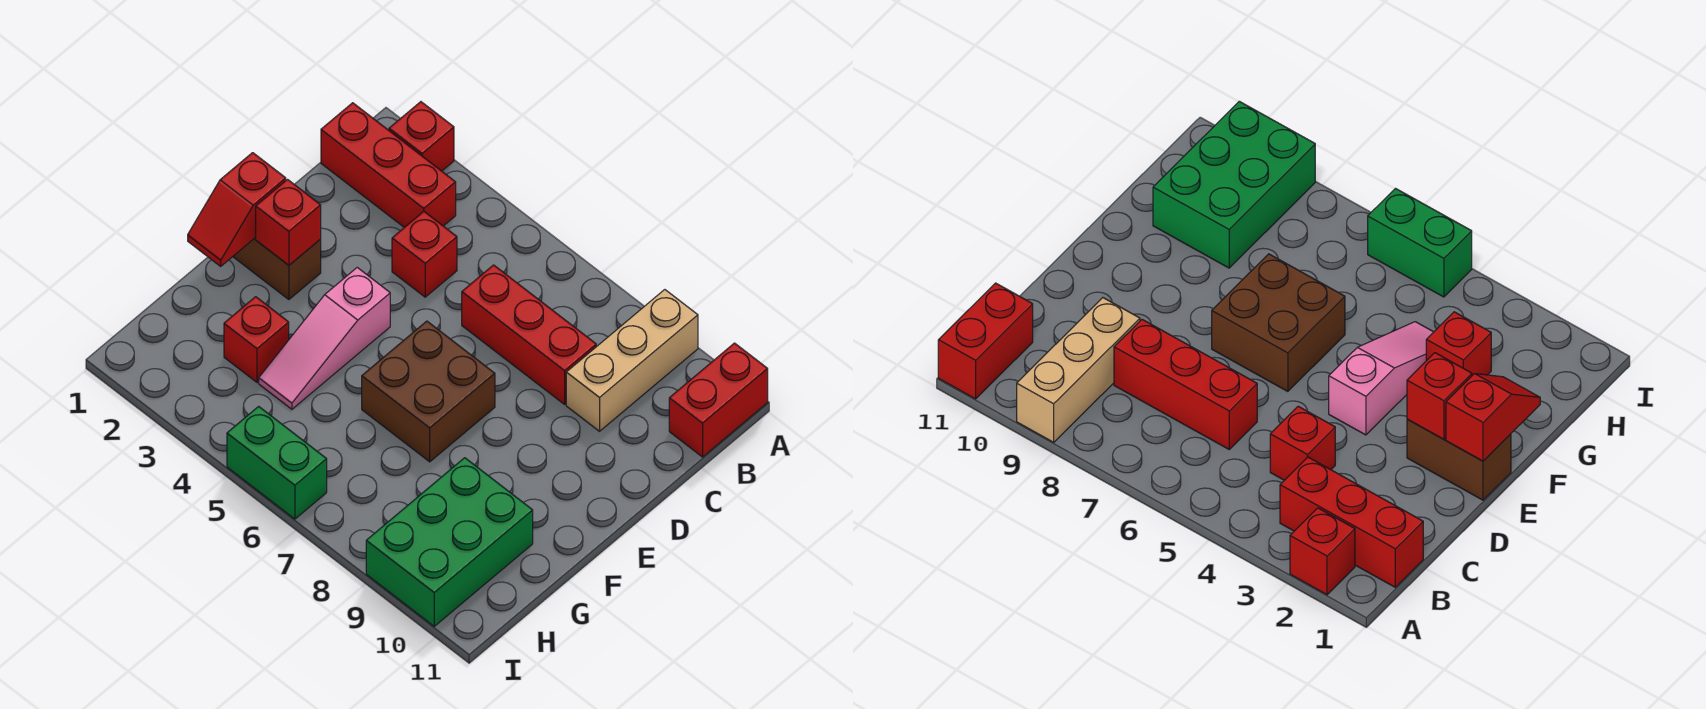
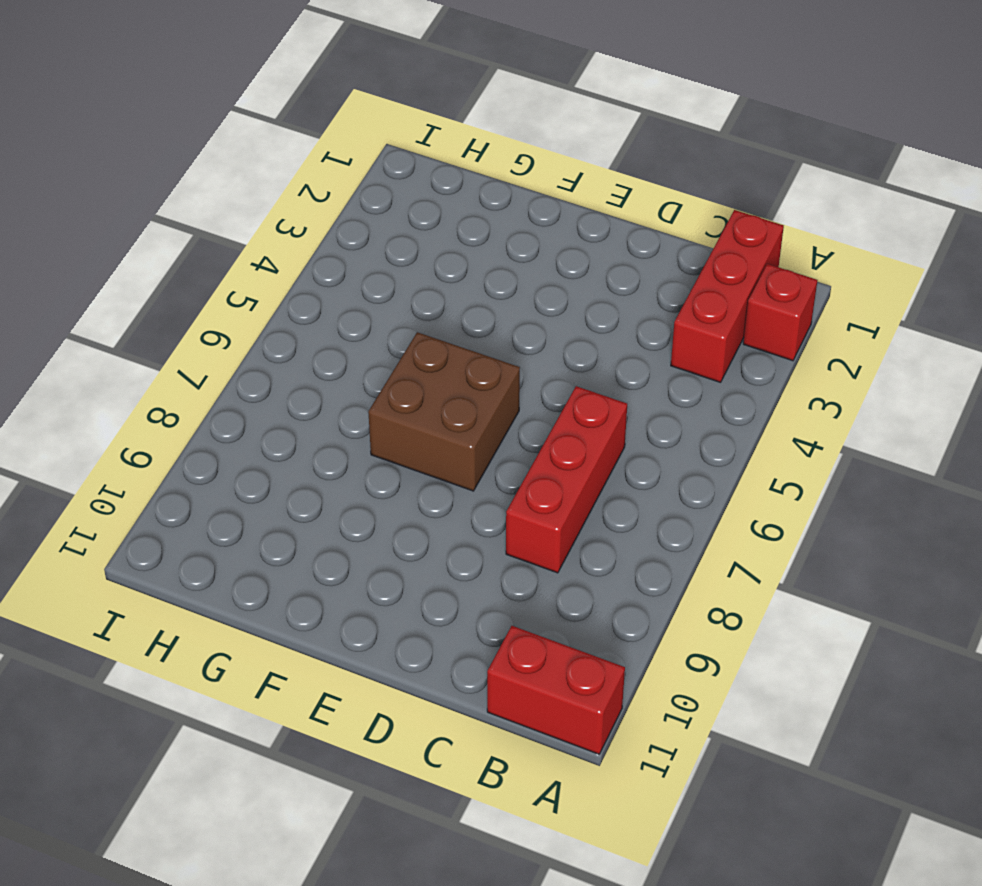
none -> tan brick A9:C9 level 1
none -> red brick C4 level 1
none -> brown brick E1:E2 level 1

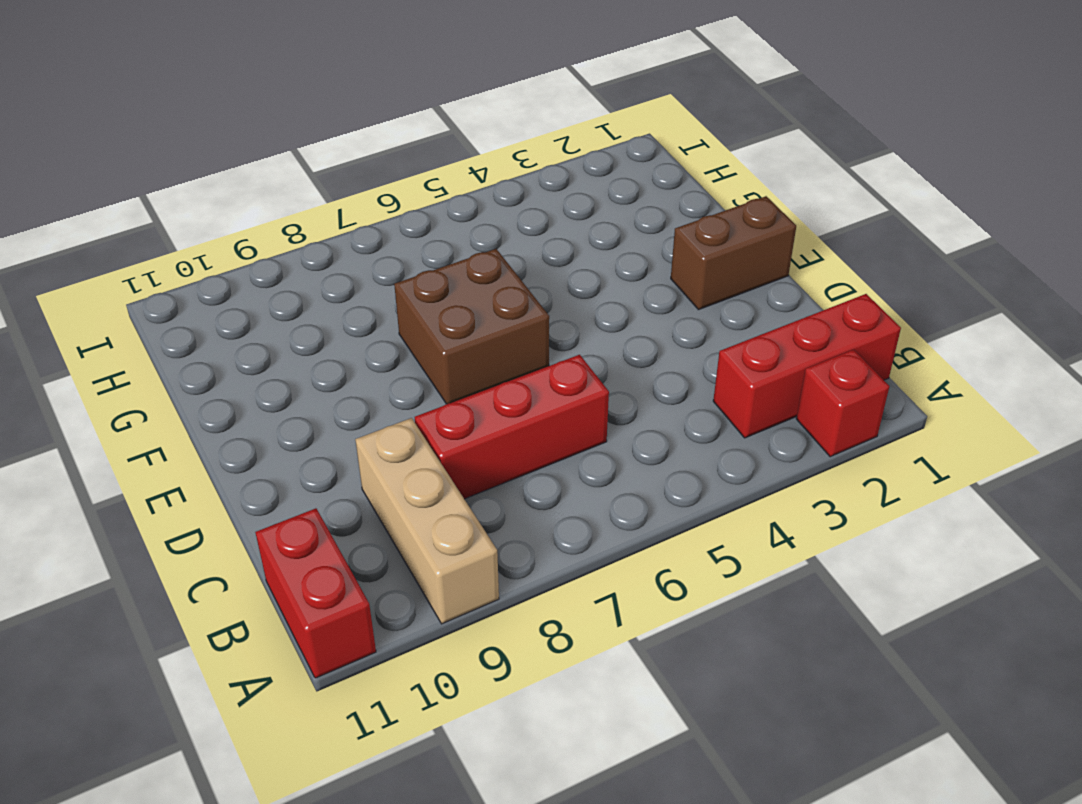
none -> red brick C4 level 1
none -> pink slope E4:G4 level 1 top E
none -> red brick G3 level 1

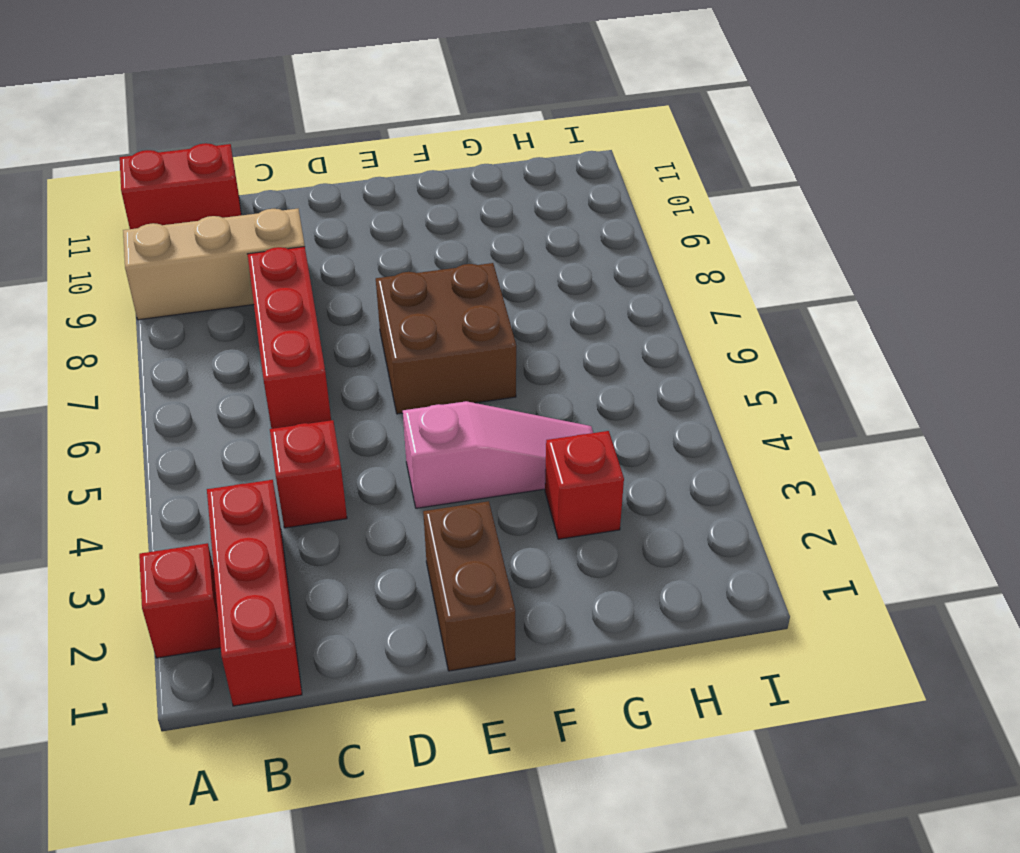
none -> green brick G9:I10 level 1
none -> green brick I5:I6 level 1
none -> red slope E1:F1 level 2 top E

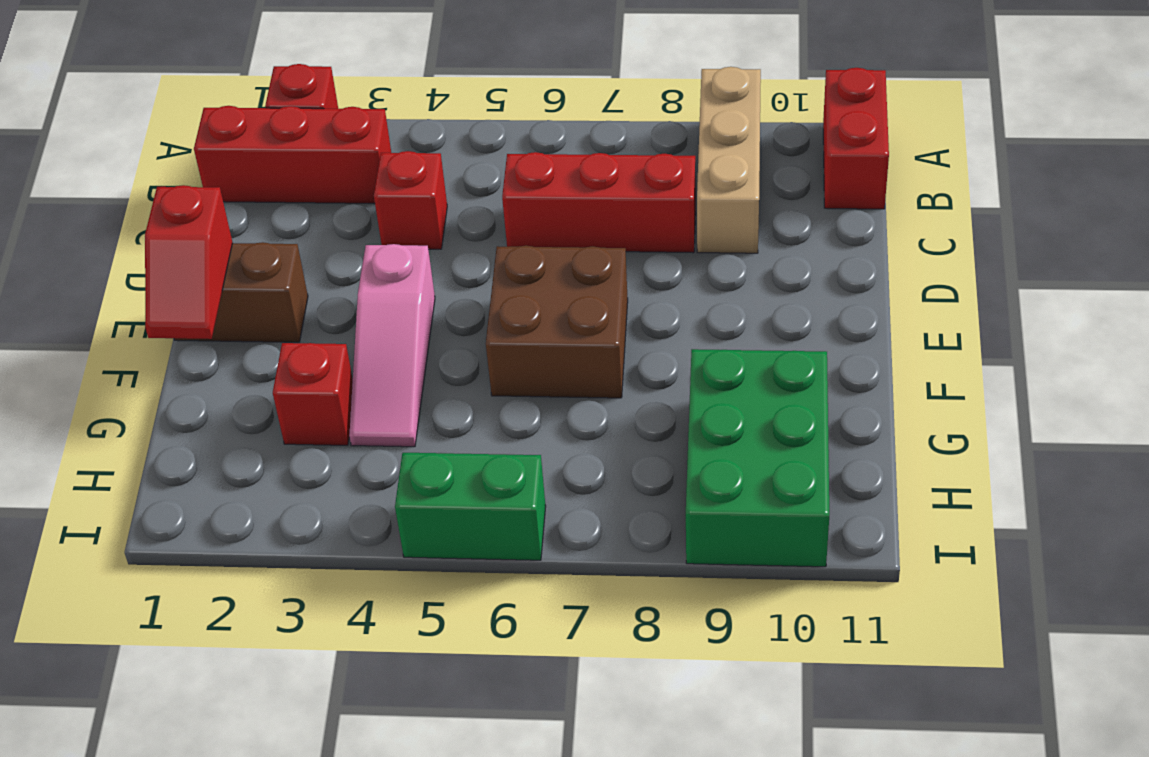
none -> red brick E2 level 2

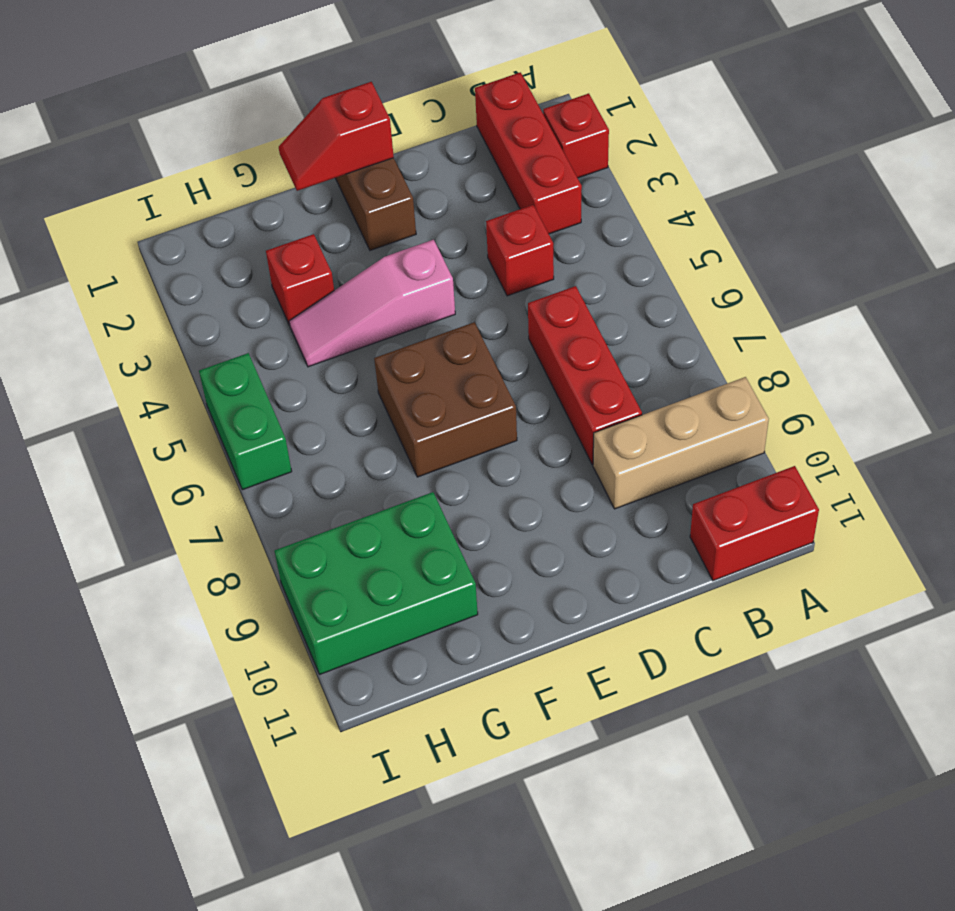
none -> red brick E2 level 2

